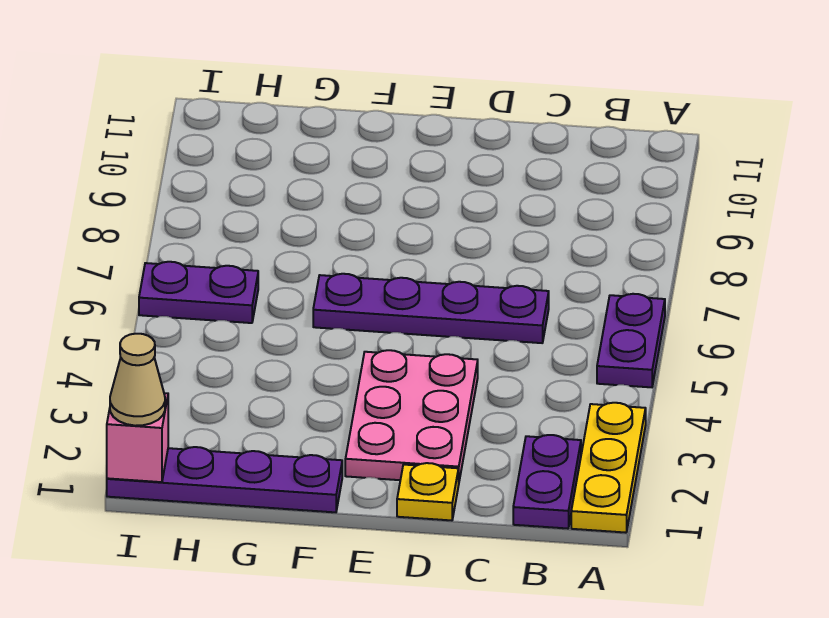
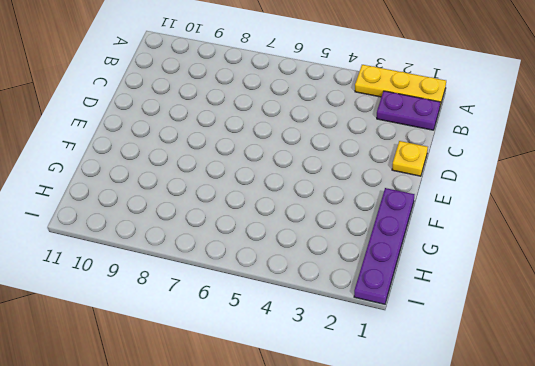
none -> purple plate A5:A6 level 1
none -> purple plate C6:F6 level 1

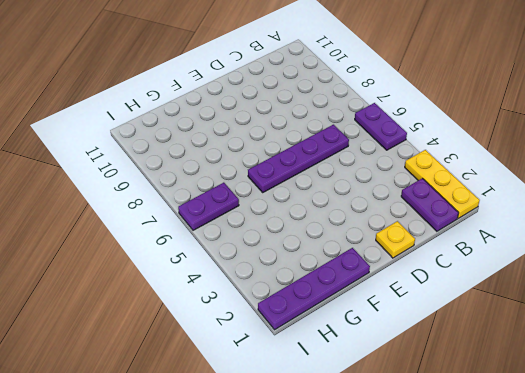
none -> pink plate D2:E4 level 1
none -> pink brick I1 level 2

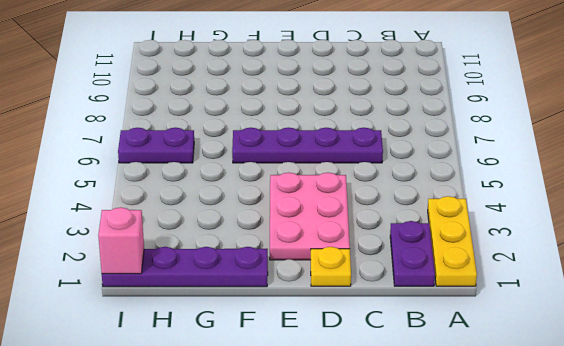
none -> purple plate A5:A6 level 1
none -> tan cone I1 level 3

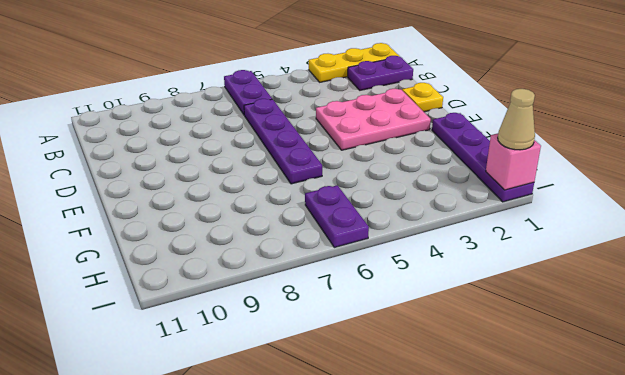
purple plate A6:B6 level 1 -> purple plate A5:A6 level 1

